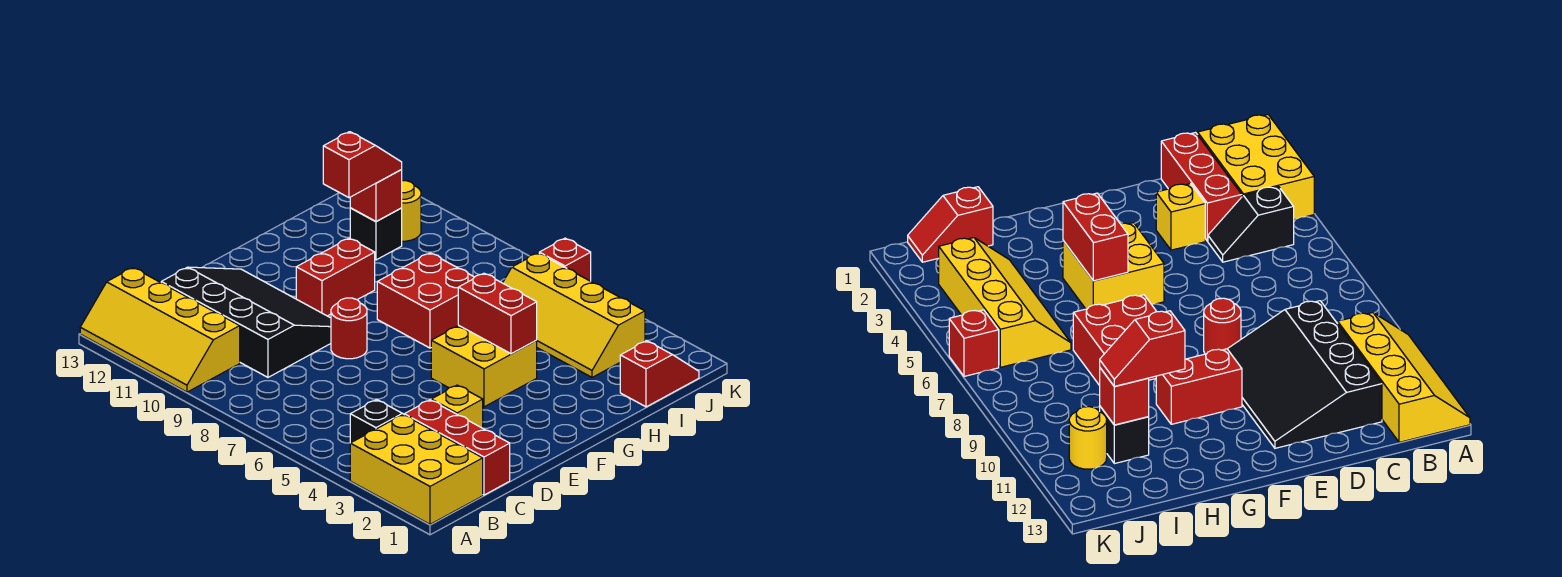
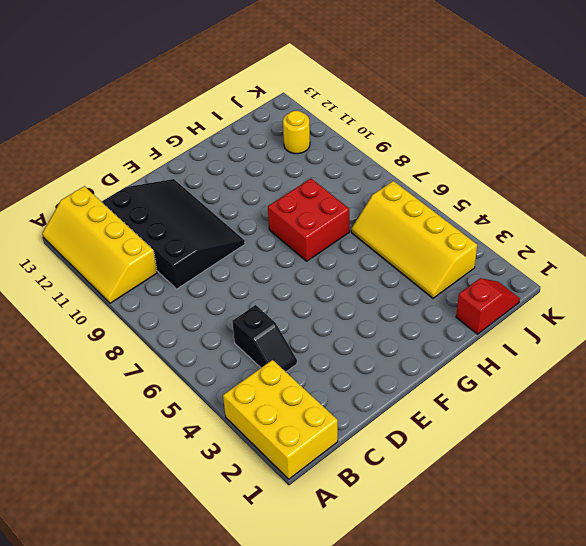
black slope C4:C5 level 1 top 5 -> black slope B4:C4 level 1 top B
none -> red brick C1:C3 level 1
none -> yellow brick D3 level 1
none -> red round brick E8 level 1

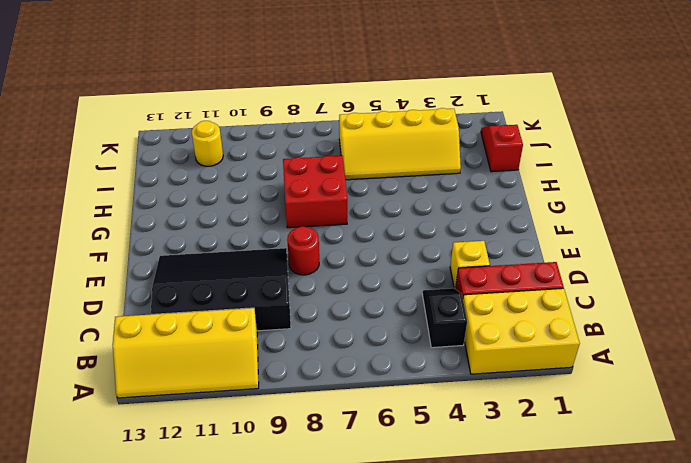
none -> yellow brick F4:G5 level 1
none -> red brick F10:G10 level 1
none -> black brick I11 level 1

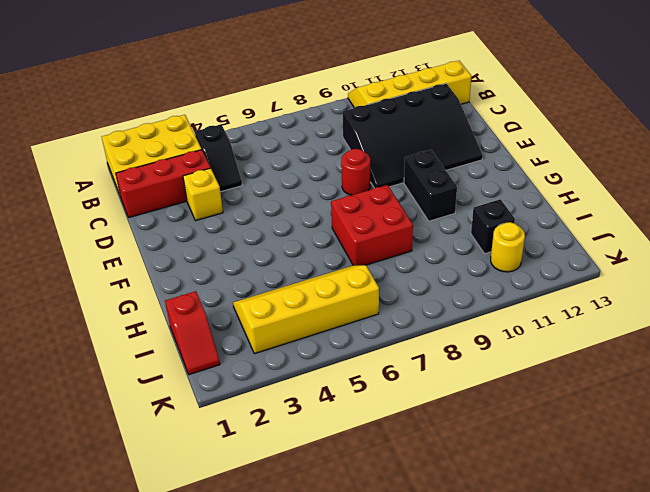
black brick F10:G10 level 1 -> red brick F10:G10 level 1
none -> yellow brick F4:G5 level 1
none -> red brick K6 level 1
none -> red brick G4:G5 level 2

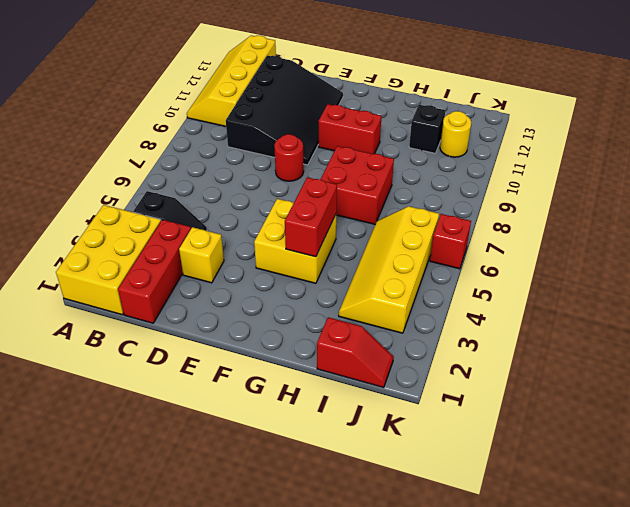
none -> red brick I11 level 2
none -> red slope H11:I11 level 3 top H

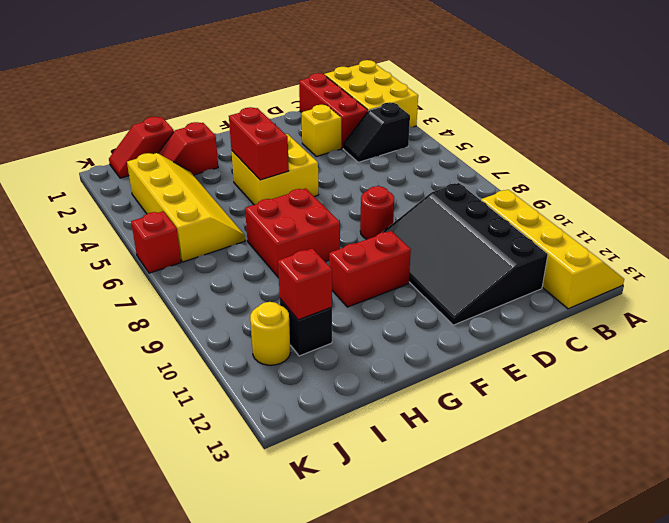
red slope H2:I2 level 1 top H -> red slope H11:I11 level 3 top H

